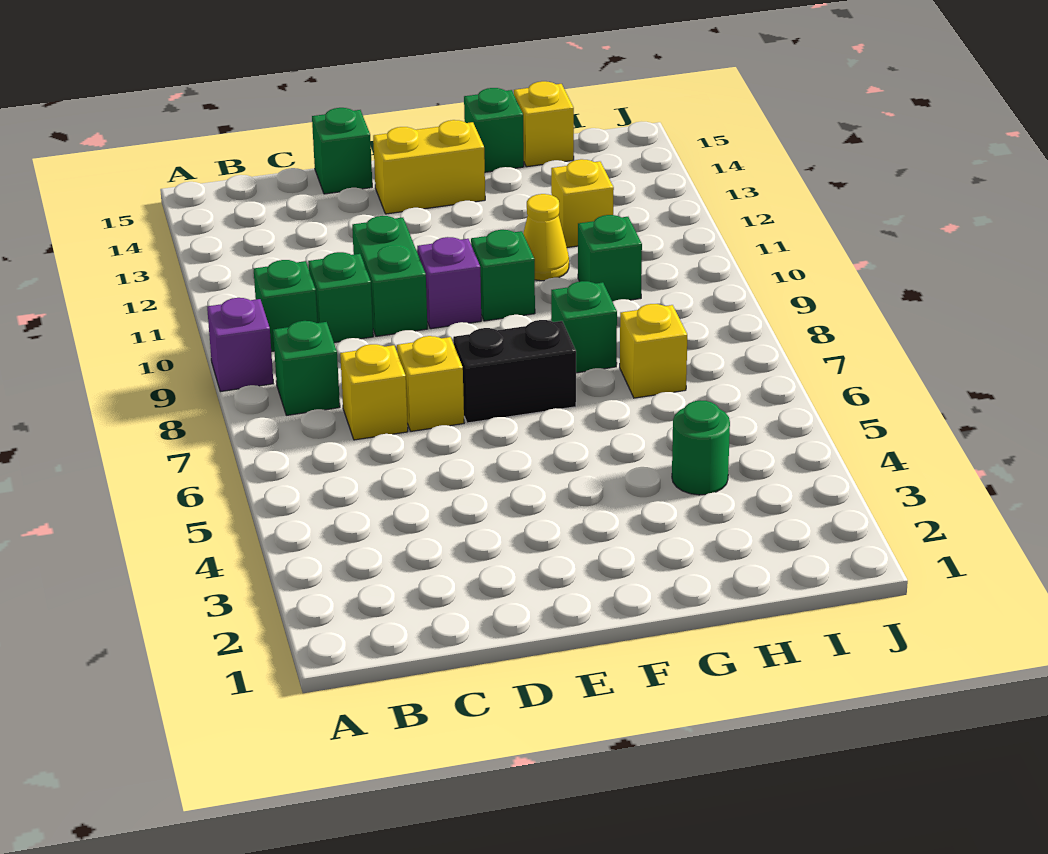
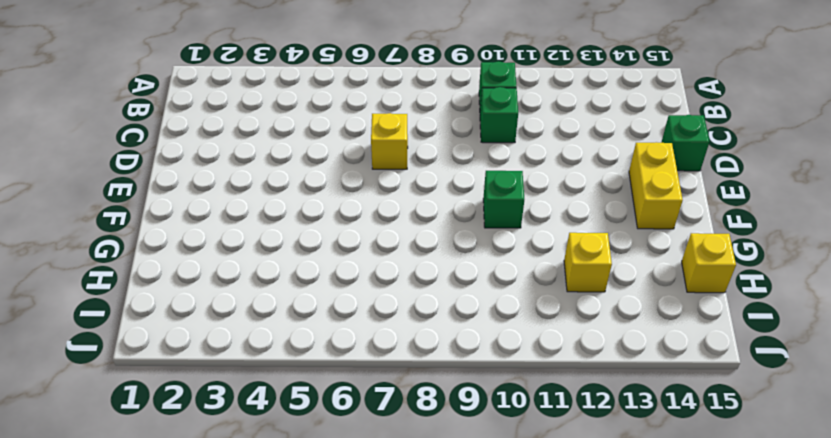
none -> purple brick A9 level 1
none -> green brick B8 level 1
none -> yellow brick C7 level 1

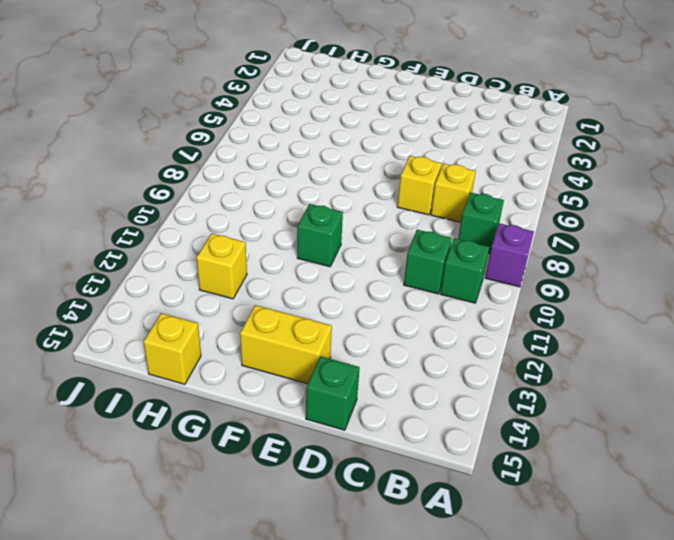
none -> green brick D10:D11 level 1
none -> black brick E7:F7 level 1
none -> purple brick E10 level 1

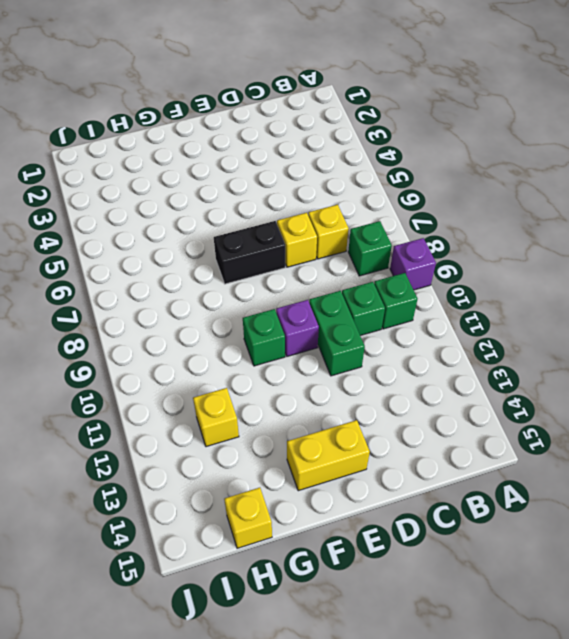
none -> green brick D15 level 1
none -> green brick G8 level 1
none -> yellow cone G11 level 1

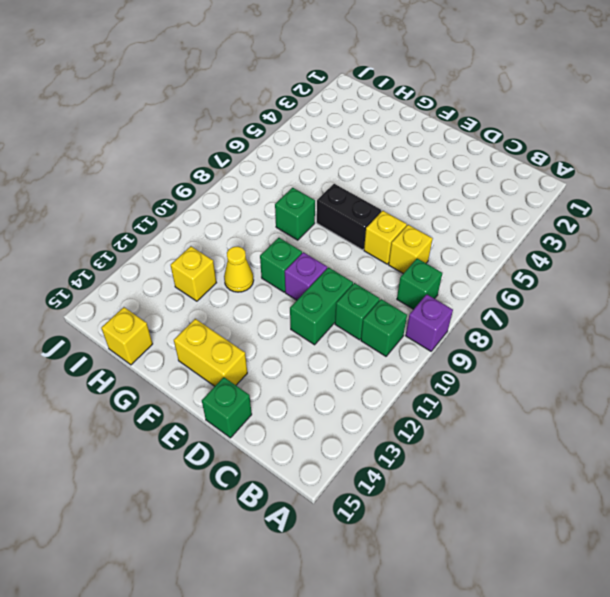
none -> green brick G15 level 1
none -> green round brick H4 level 1
none -> yellow brick H7 level 1

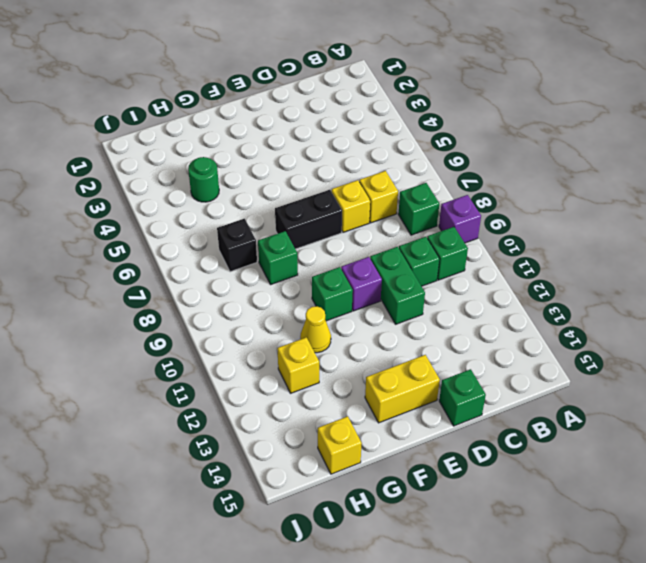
black brick H7 level 1 -> yellow brick H7 level 1
none -> green brick G15 level 1
none -> green brick H10 level 1

